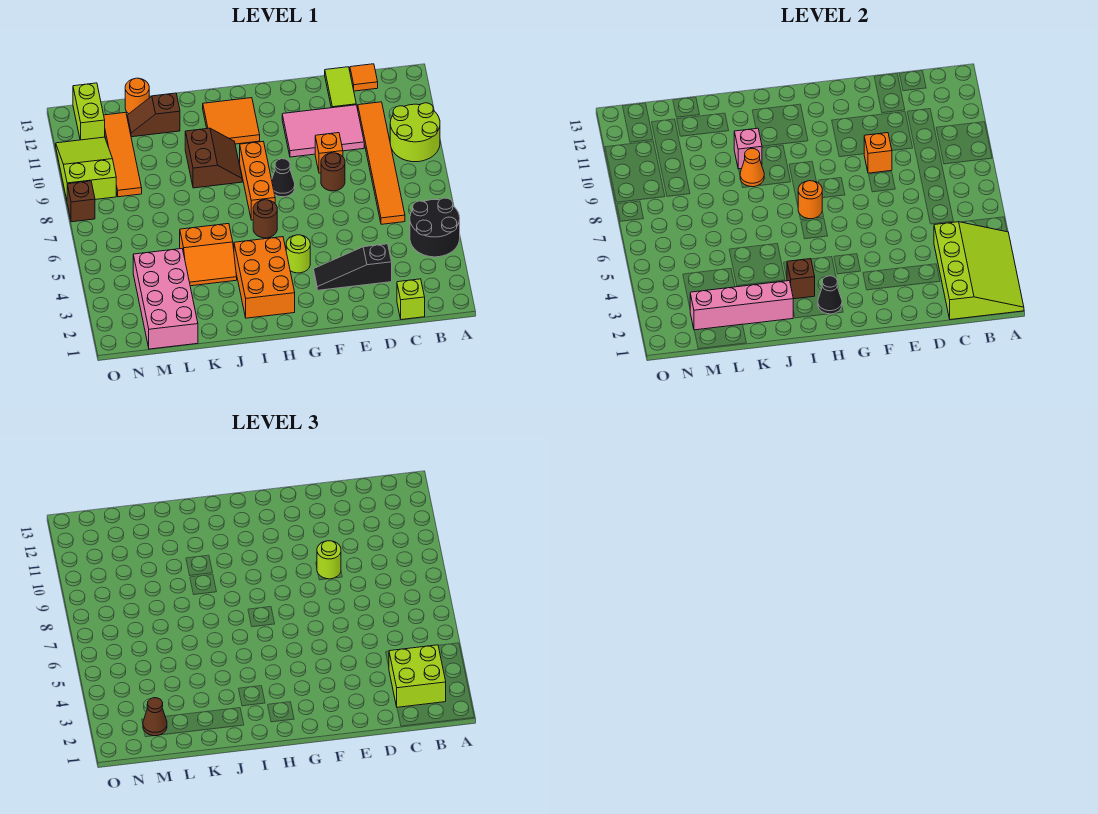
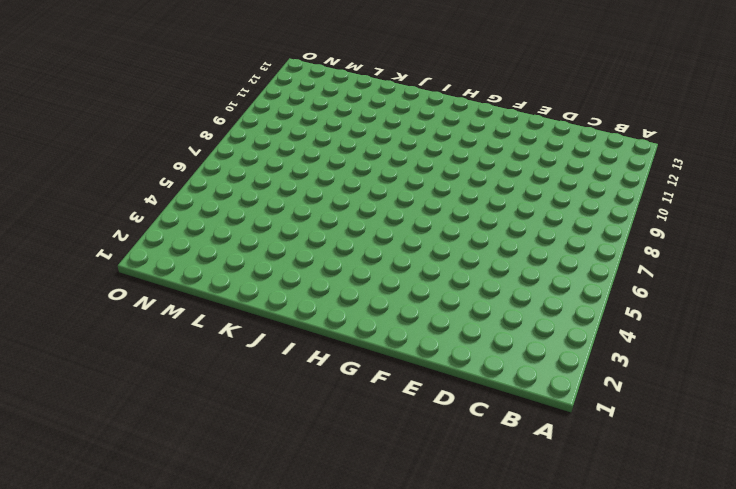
none -> black round brick A4:B5 level 1
none -> lime round brick A9:B10 level 1
none -> lime brick C1 level 1
none -> orange tile C6:C11 level 1

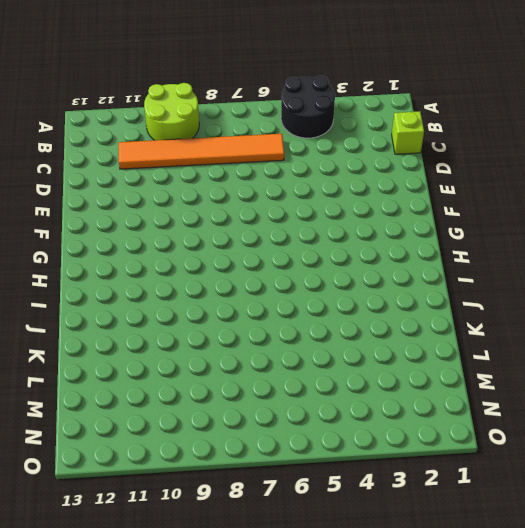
none -> orange tile C13 level 1
none -> black slope D3:F3 level 1 top D
none -> pink tile D10:F11 level 1
none -> lime tile D12:D13 level 1

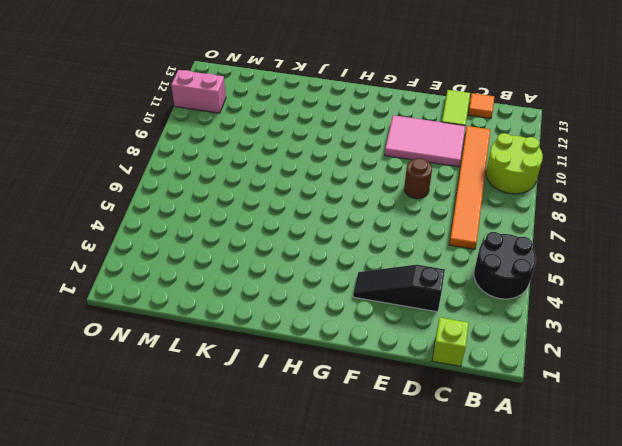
pink brick N11:O11 level 1 -> lime slope N9:O11 level 1 top 9
none -> orange brick E9 level 1
none -> lime round brick G4 level 1
none -> black cone G8 level 1
none -> orange brick H2:I4 level 1

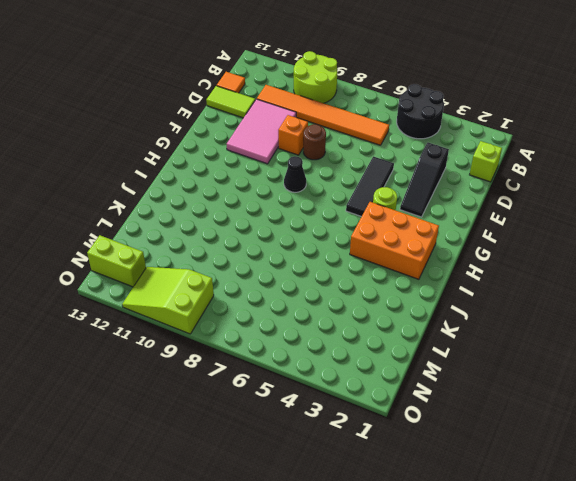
black tile E5:G5 level 1 -> none
none -> brown round brick H6 level 1
none -> orange brick H7:H9 level 1
none -> orange tile H11:I12 level 1
none -> brown slope I9:J10 level 1 top J

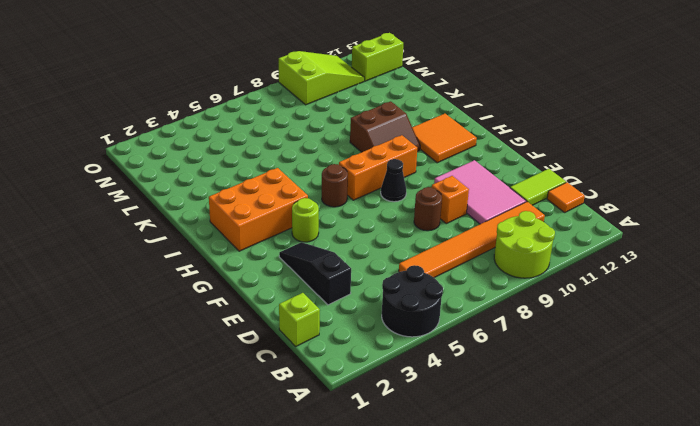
none -> orange slope J4:K5 level 1 top 5
none -> brown slope K12:L12 level 1 top K
none -> pink brick L1:M4 level 1
none -> orange round brick L13 level 1

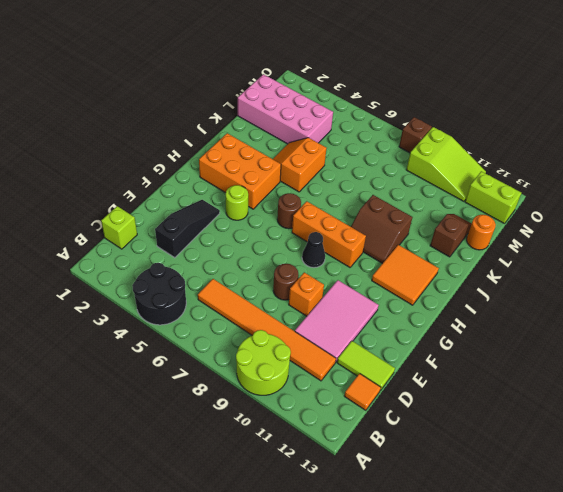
none -> orange tile M9:M12 level 1
none -> lime slope A1:C4 level 2 top C
none -> orange brick E9 level 2
none -> black cone H2 level 2

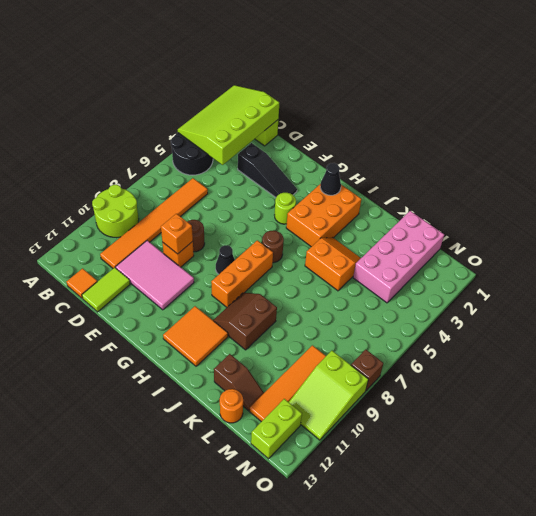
none -> orange round brick H7 level 2
none -> brown brick I3 level 2
none -> pink brick J2:M2 level 2
none -> orange cone J9 level 2

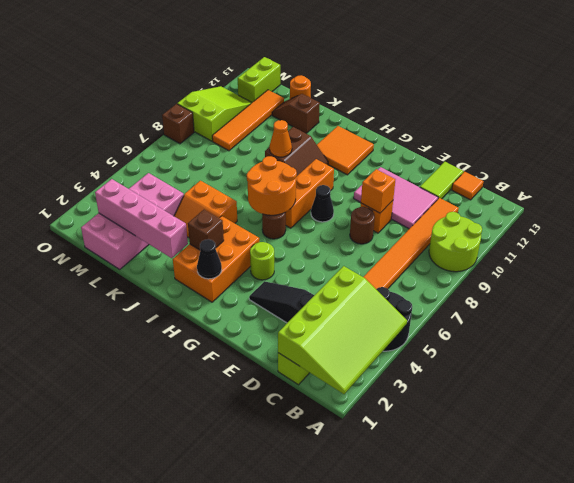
orange round brick H6:I7 level 2 -> orange round brick H7 level 2
none -> pink brick J10 level 2
none -> lime brick B2:C3 level 3
none -> lime round brick E9 level 3
none -> brown cone M2 level 3

